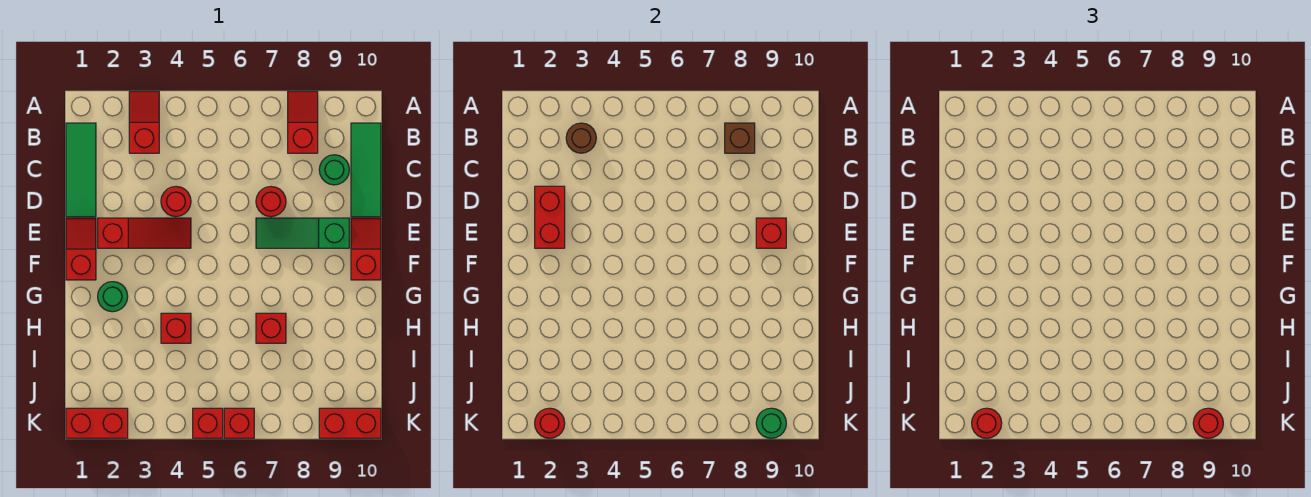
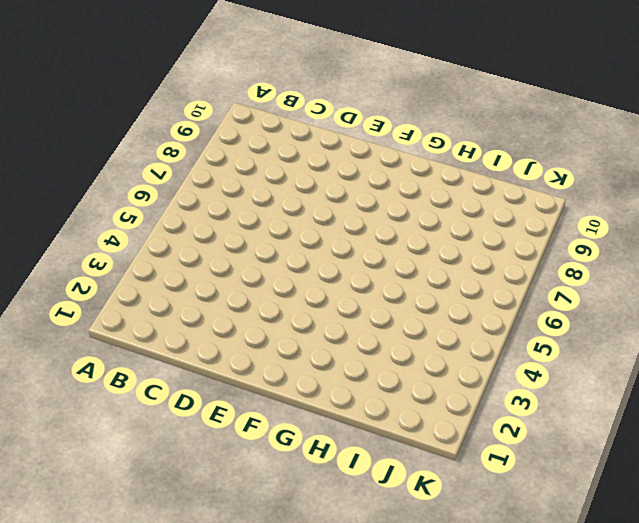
none -> red slope A3:B3 level 1 top B
none -> red slope A8:B8 level 1 top B
none -> green tile B1:D1 level 1

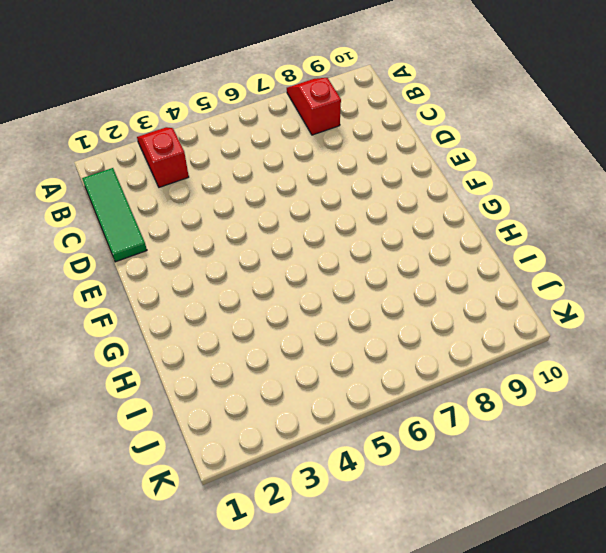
none -> green tile B10:D10 level 1
none -> green round brick C9 level 1
none -> red round brick D4 level 1

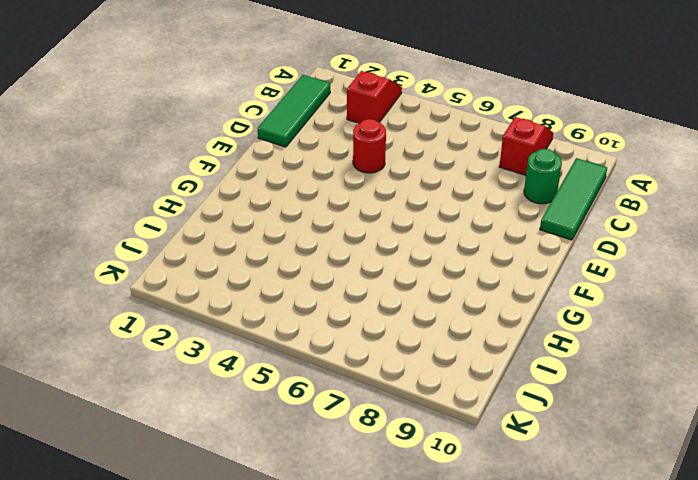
none -> red round brick D7 level 1
none -> red slope E1:F1 level 1 top F
none -> red slope E2:E4 level 1 top 2

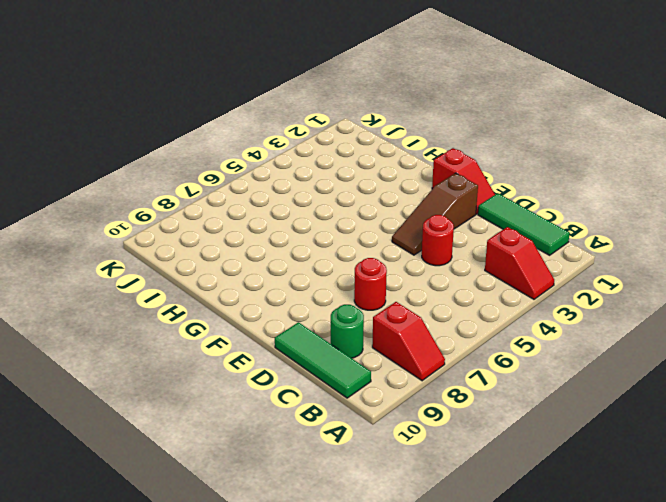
brown slope E2:E4 level 1 top 2 -> red slope E2:E4 level 1 top 2
none -> green slope E7:E9 level 1 top 9
none -> red slope E10:F10 level 1 top F
none -> green round brick G2 level 1

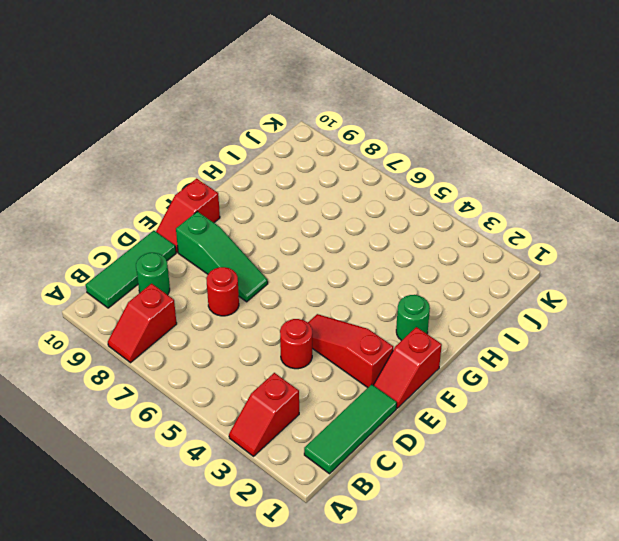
none -> red brick H4 level 1
none -> red brick H7 level 1
none -> red brick K1:K2 level 1

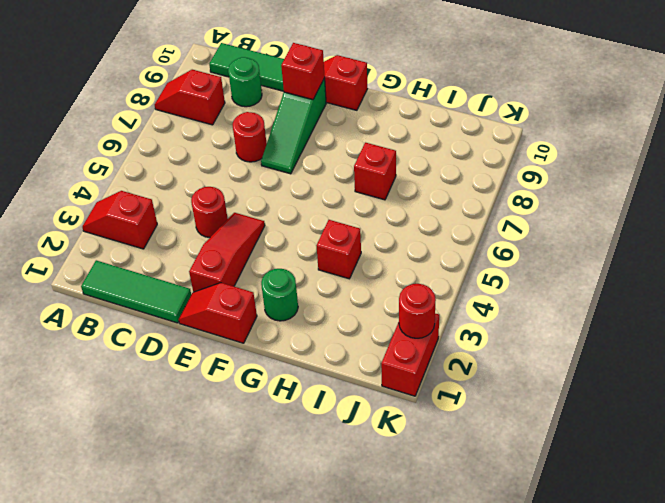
none -> red brick K5 level 1
none -> red brick K6 level 1
none -> red brick K9:K10 level 1

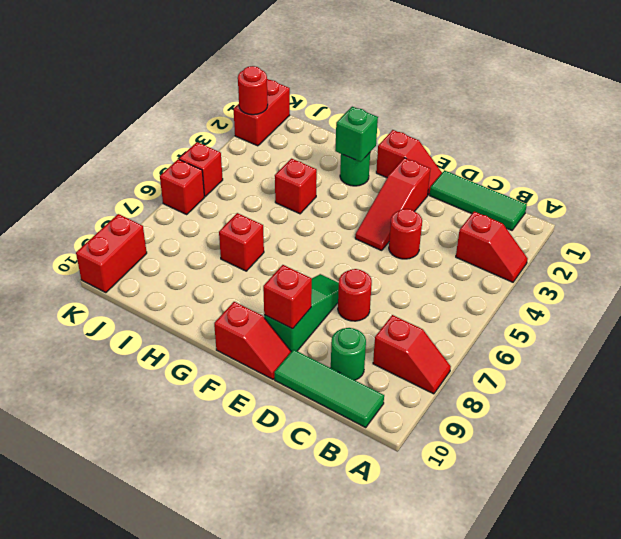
green brick G2 level 2 -> none
none -> brown round brick B3 level 2
none -> brown brick B8 level 2
none -> red brick D2:E2 level 2

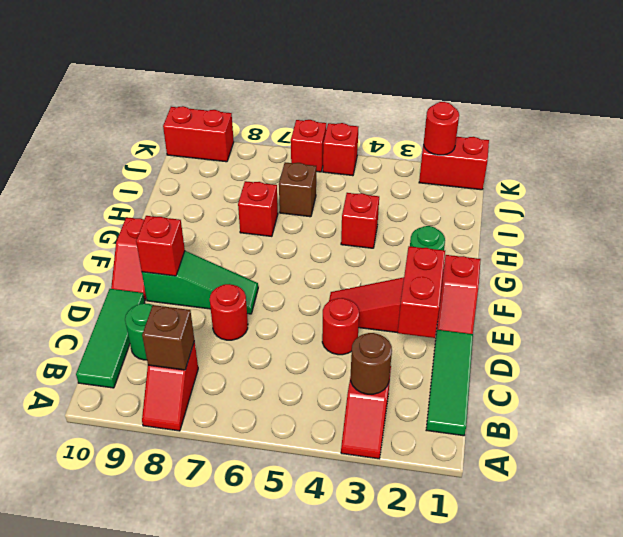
brown brick I6 level 1 -> none
none -> green round brick K9 level 2
none -> red round brick K2 level 3
none -> red round brick K9 level 3

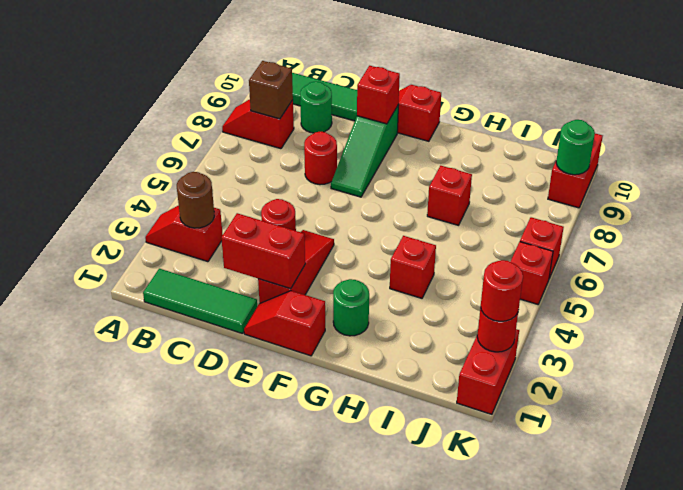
none -> red round brick K9 level 3

